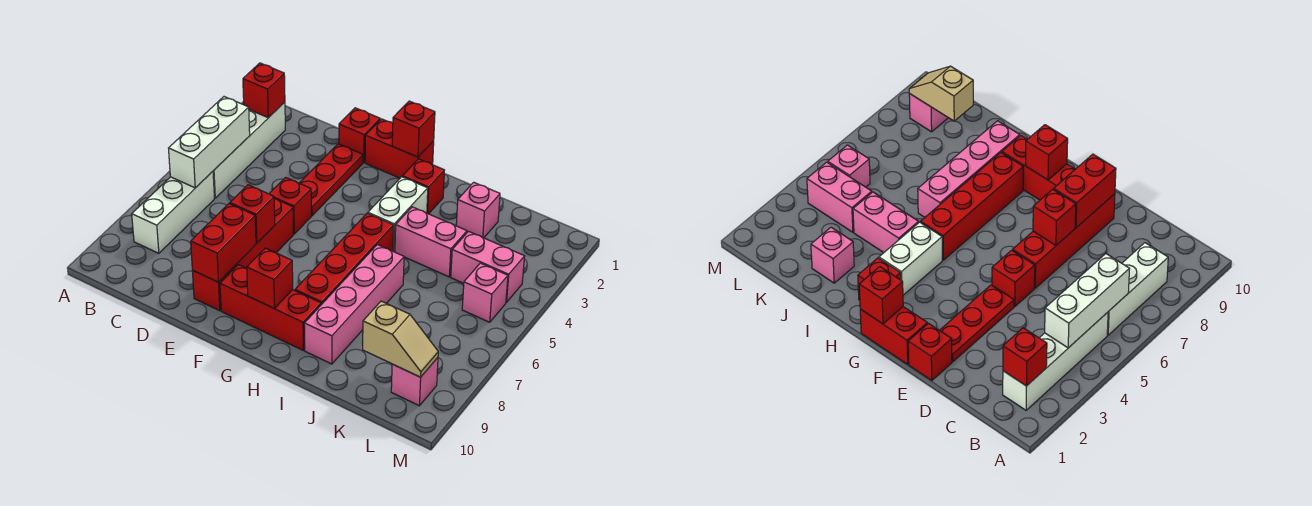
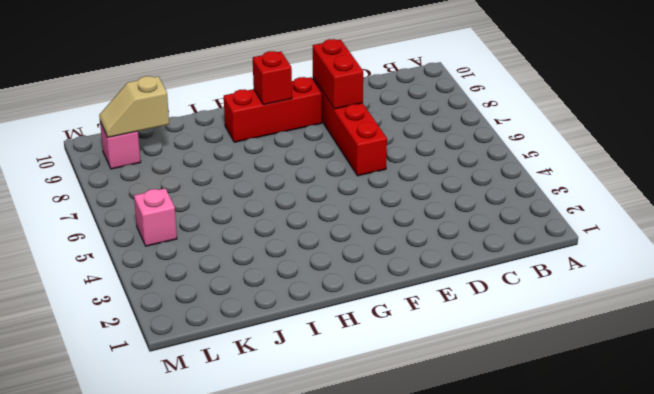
none -> white brick B2:B5 level 1
none -> white brick B6:B8 level 1
none -> red brick E1 level 1

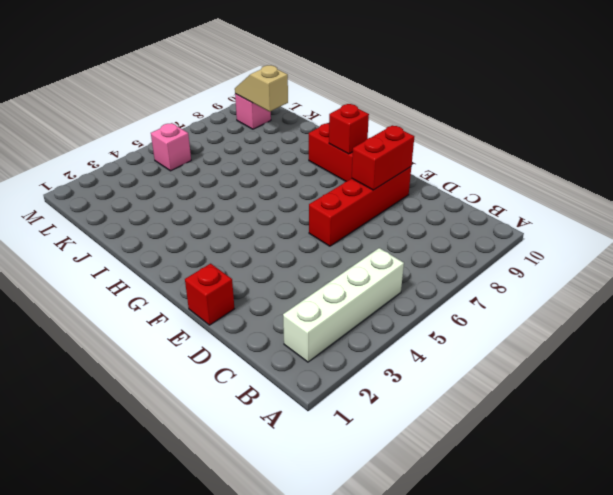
none -> white brick B6:B8 level 1
none -> red plate E2:E4 level 1
none -> red brick E5 level 1

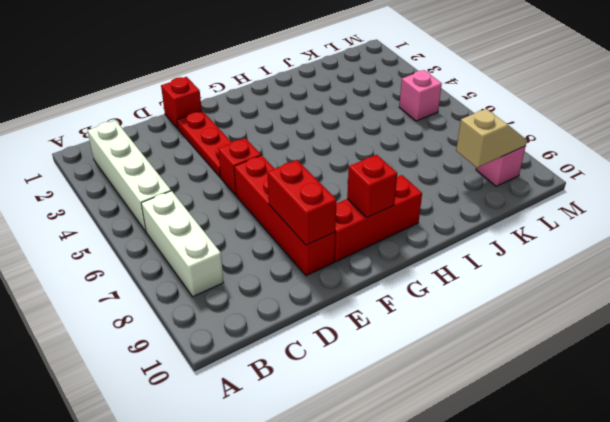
none -> red brick F1:G1 level 1
none -> red brick H2 level 1
none -> white brick H3:H4 level 1

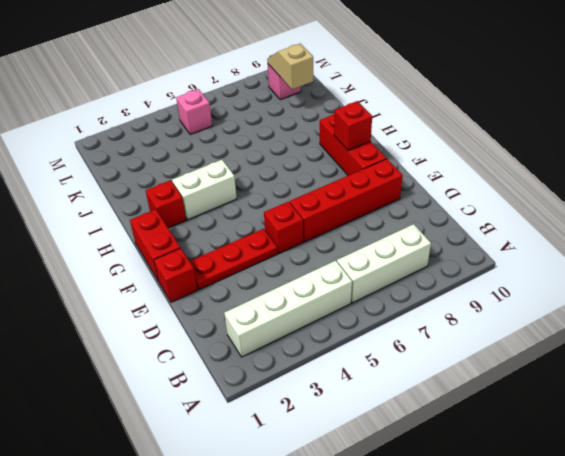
none -> red brick H5:H8 level 1
none -> pink brick I4:J4 level 1
none -> pink brick I6:I9 level 1

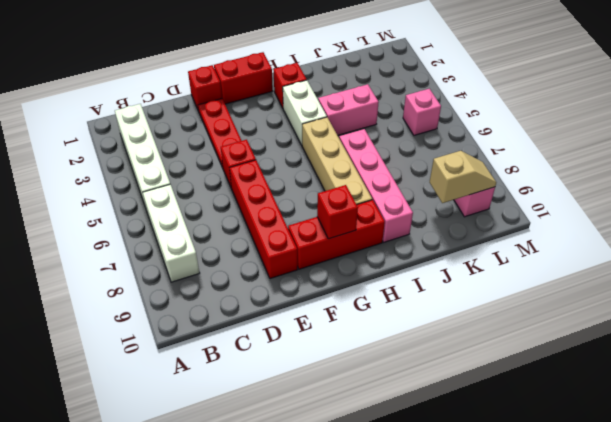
tan brick H5:H8 level 1 -> red brick H5:H8 level 1
none -> pink brick J2 level 1
none -> pink brick K4:L4 level 1
none -> red brick B2 level 2

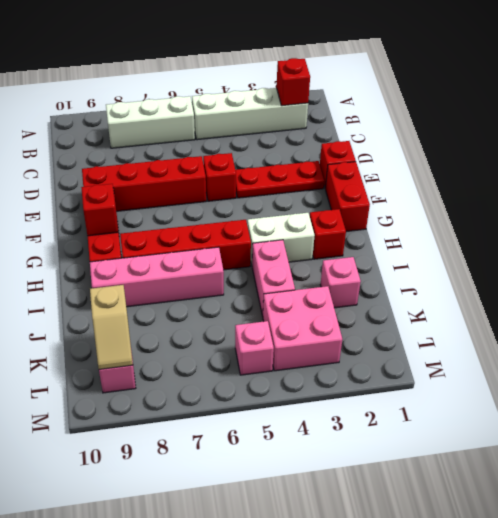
pink brick K3:L4 level 1 -> pink brick K4:L4 level 1
none -> white brick B4:B6 level 2
none -> red brick E7 level 2
none -> red brick E8:E9 level 2

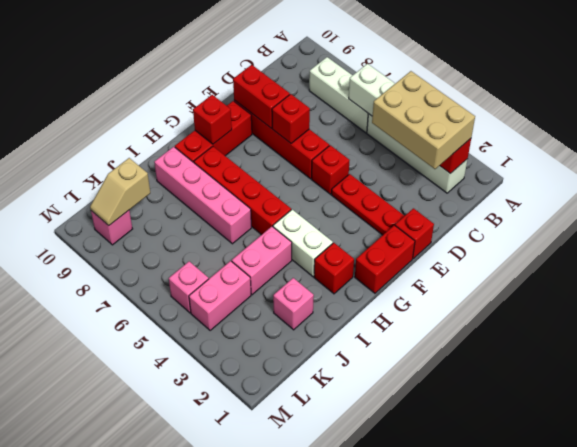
tan brick B2:C4 level 3 -> none
none -> red brick G1 level 2

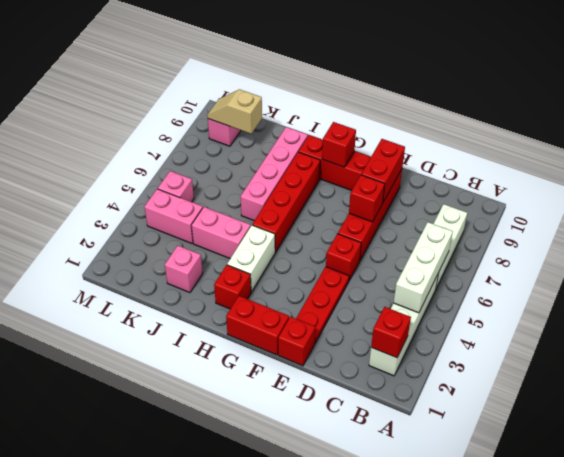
none -> red brick G1 level 2

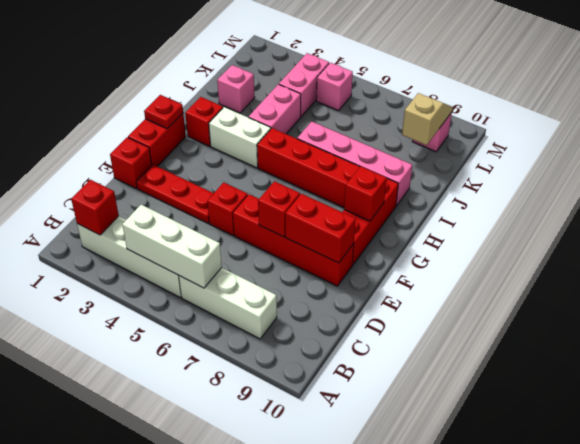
red plate G1 level 2 -> red brick G1 level 2

